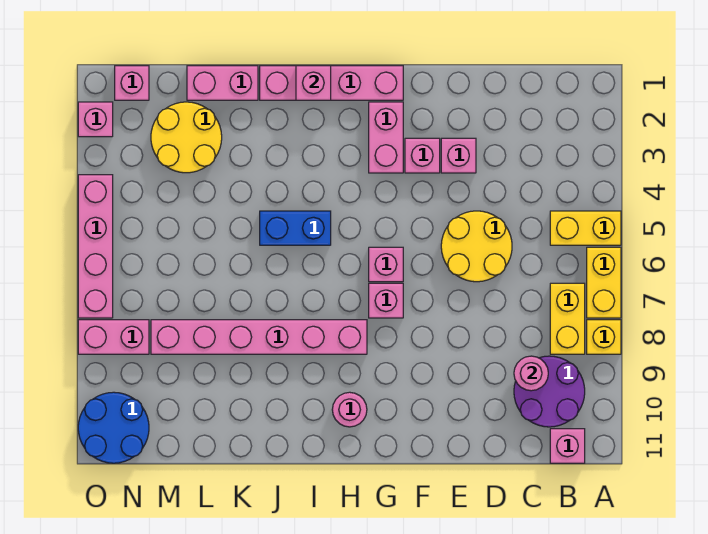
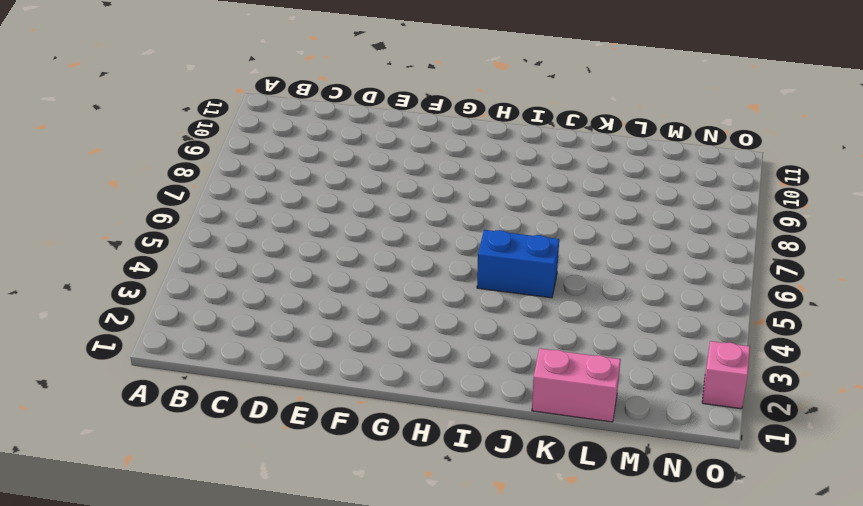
none -> yellow brick A5:B5 level 1
none -> yellow brick A6:A7 level 1
none -> yellow brick A8 level 1

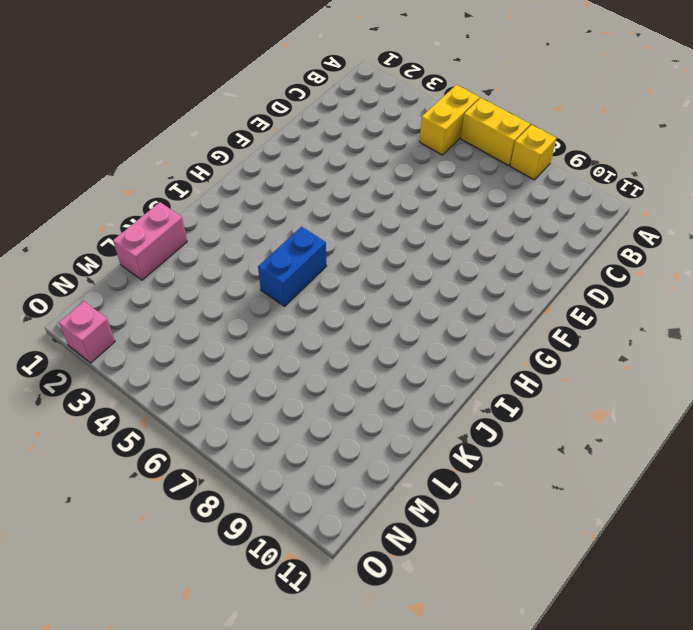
none -> yellow brick B7:B8 level 1
none -> purple round brick B9:C10 level 1
none -> pink brick B11 level 1

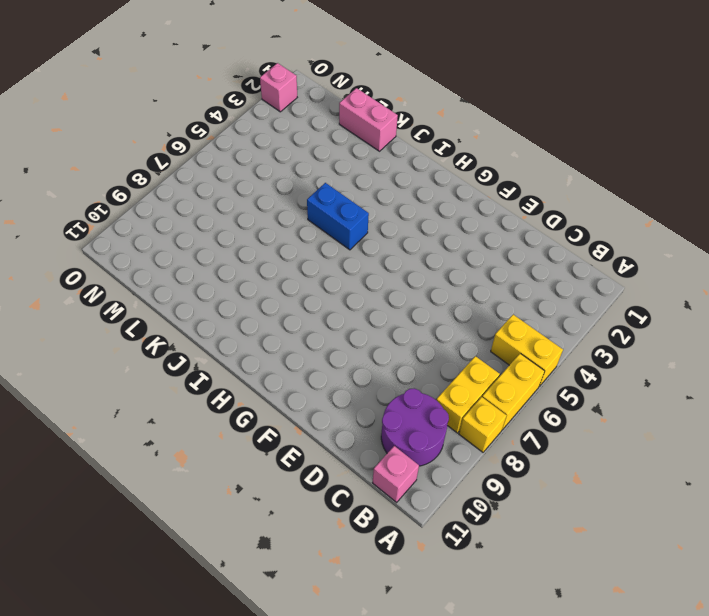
none -> yellow round brick D5:E6 level 1
none -> pink brick E3 level 1
none -> pink brick F3 level 1

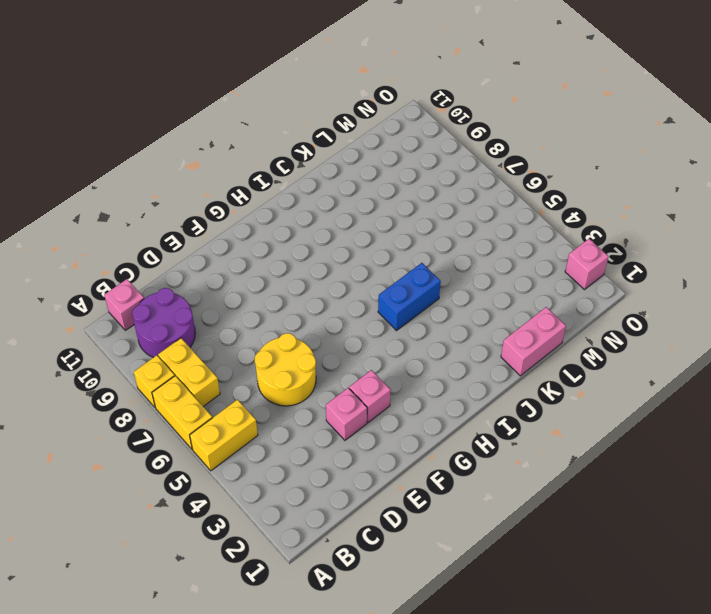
none -> pink brick G1:J1 level 1
none -> pink brick G2:G3 level 1
none -> pink brick G6 level 1

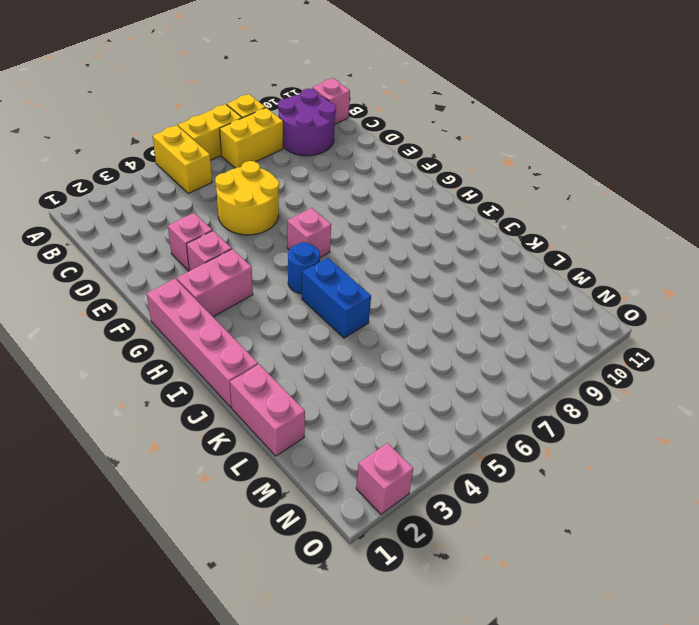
blue round brick H5 level 1 -> none
none -> pink brick G7 level 1
none -> pink brick H8:M8 level 1
none -> pink round brick H10 level 1

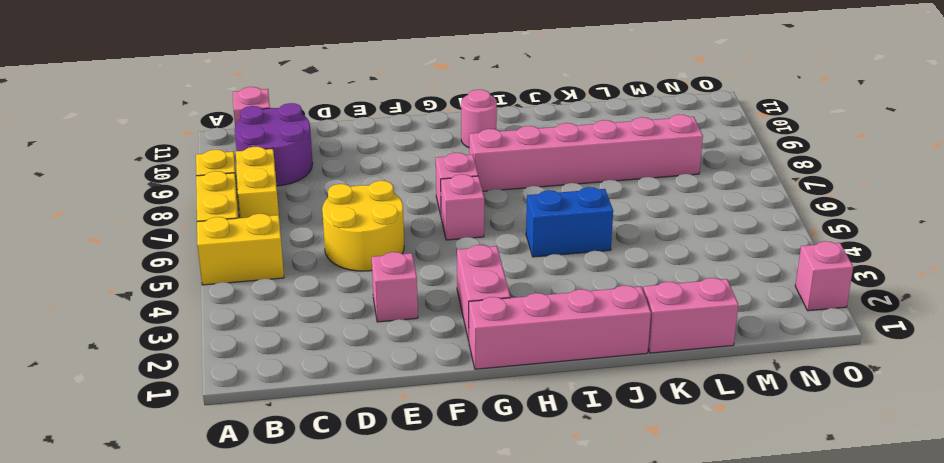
none -> pink brick F3 level 1
none -> yellow round brick L2:M3 level 1
none -> pink brick N1 level 1

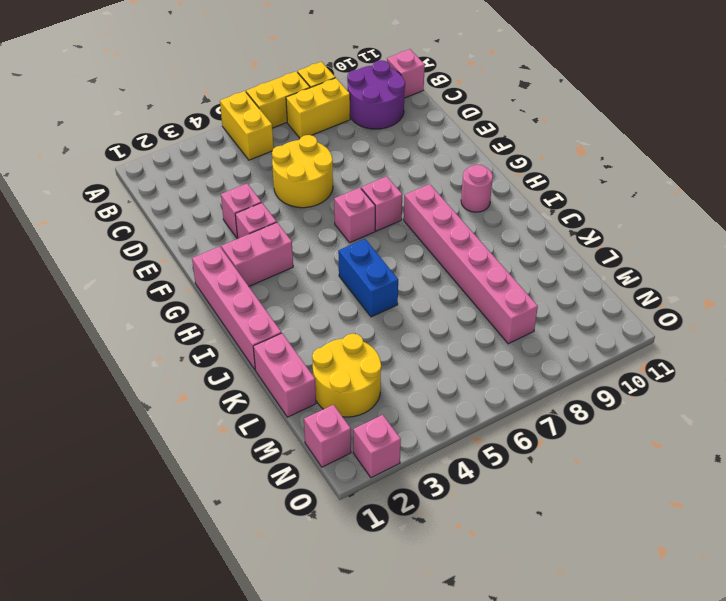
none -> pink brick N8:O8 level 1
none -> blue round brick N10:O11 level 1
none -> pink brick O4:O7 level 1

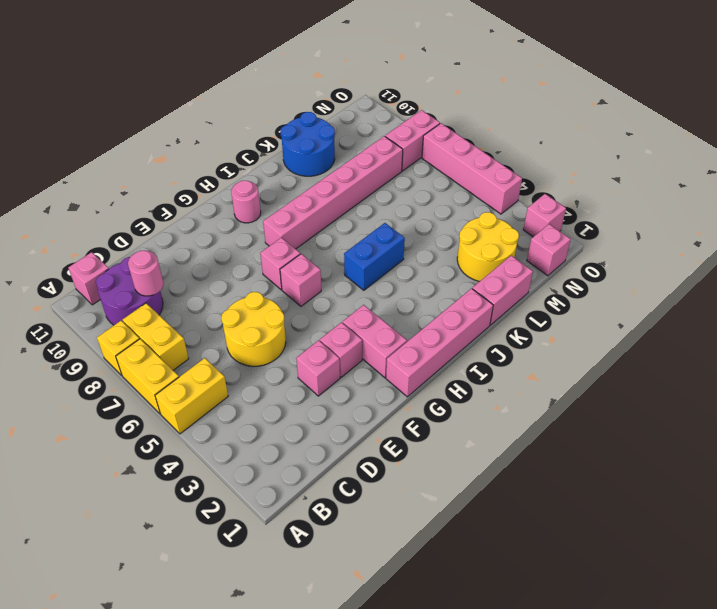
blue round brick K10:L11 level 1 -> blue round brick N10:O11 level 1
none -> pink brick I1 level 2

